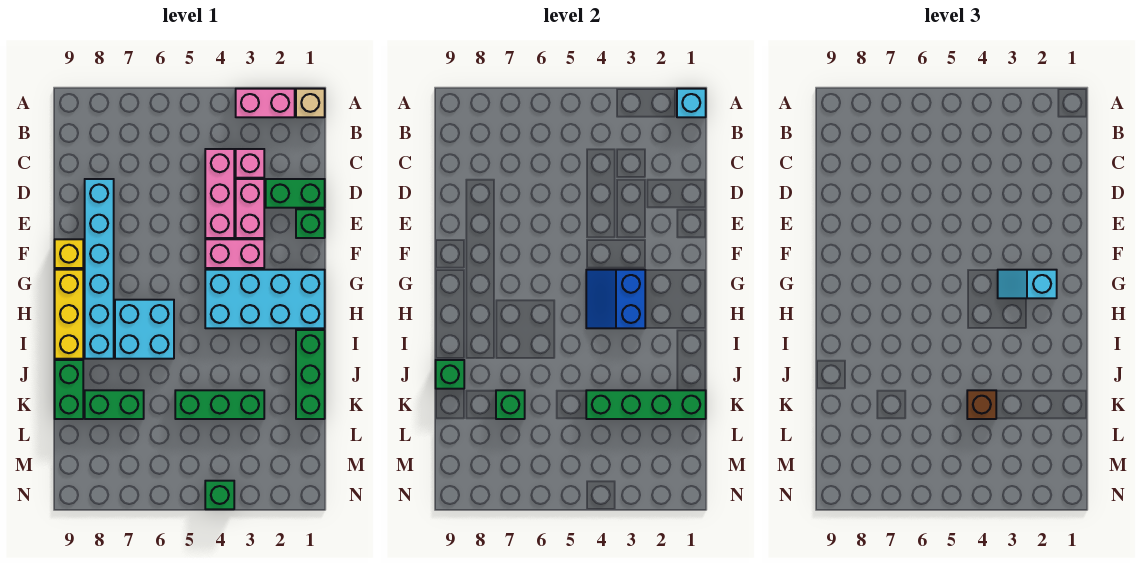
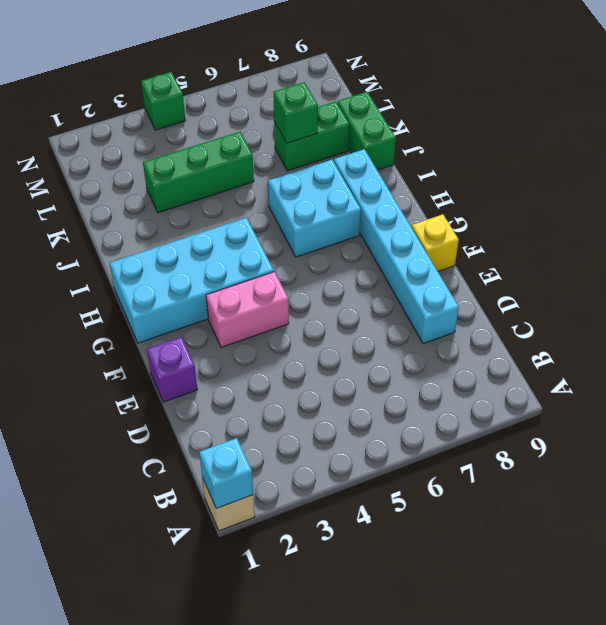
purple brick E1 level 1 -> green brick E1 level 1
none -> pink brick A2:A3 level 1
none -> pink brick C3 level 1
none -> pink brick C4:E4 level 1

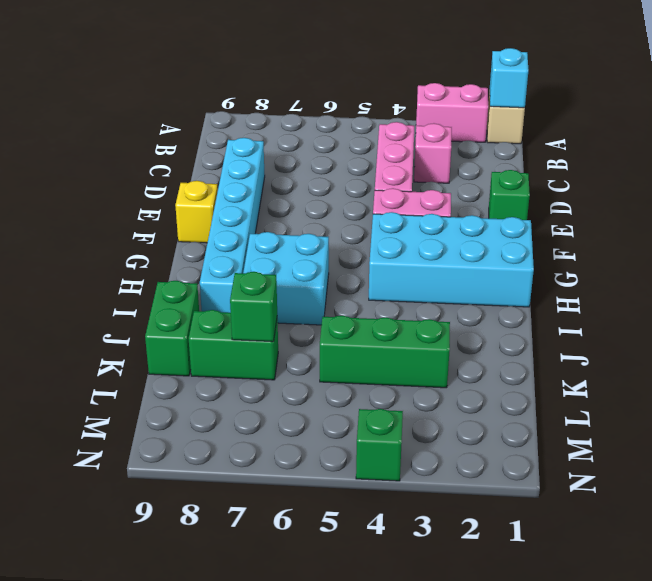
none -> green brick D1:D2 level 1
none -> pink brick D3:E3 level 1
none -> yellow brick G9:I9 level 1

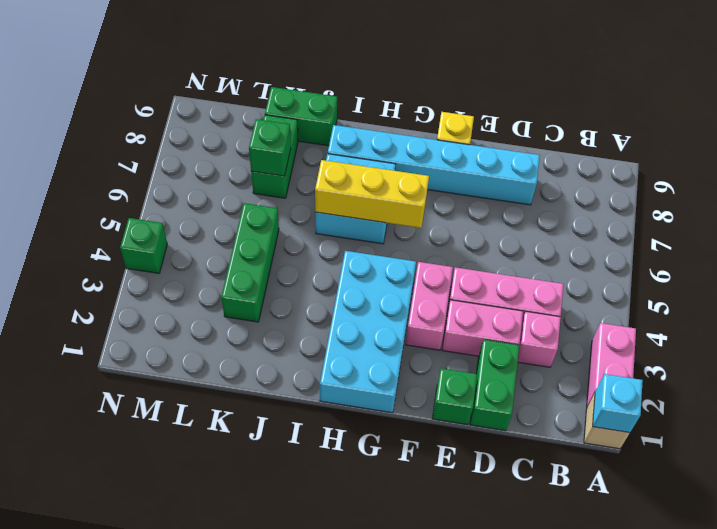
yellow brick G6:I6 level 2 -> yellow brick G9:I9 level 1
none -> green brick I1:K1 level 1
none -> blue slope G3:H4 level 2 top 3
none -> green brick J9 level 2

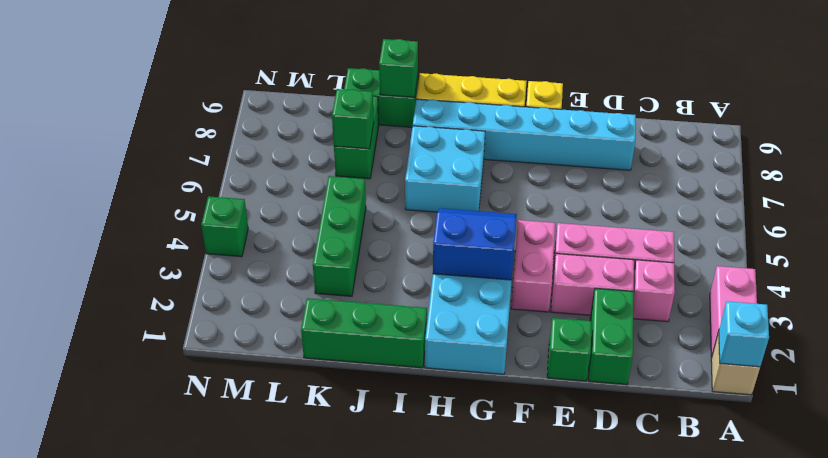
none -> green brick K1:K4 level 2
none -> cyan slope G2:G3 level 3 top 2
none -> brown brick K4 level 3

